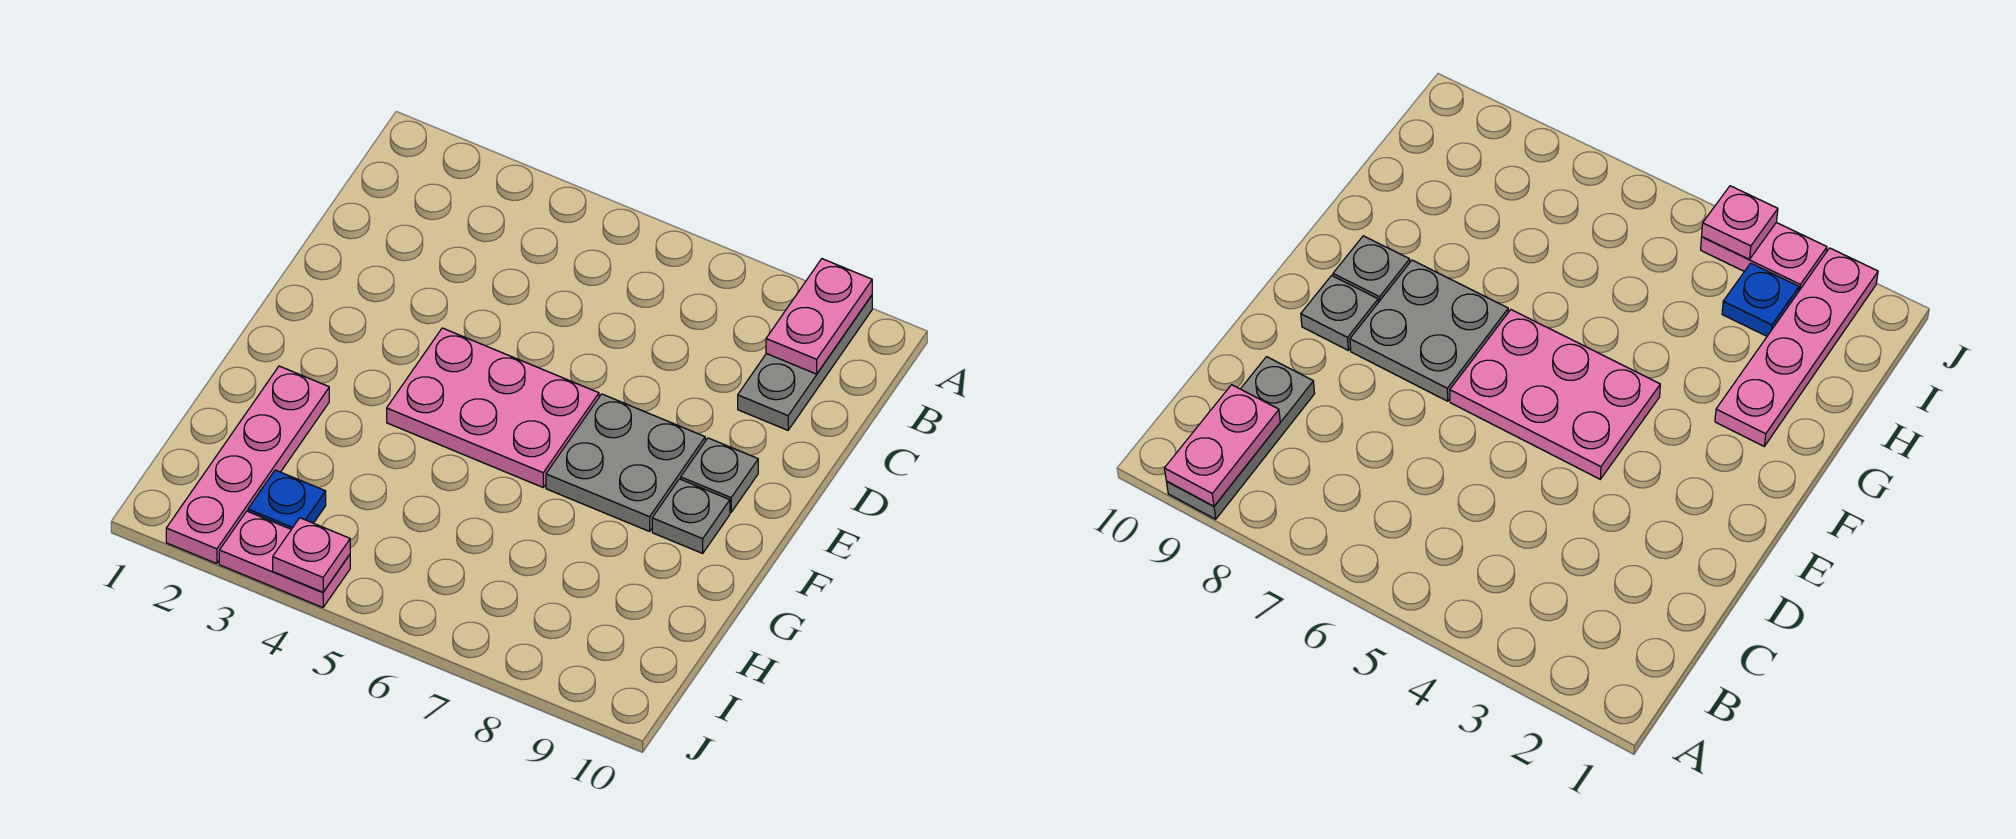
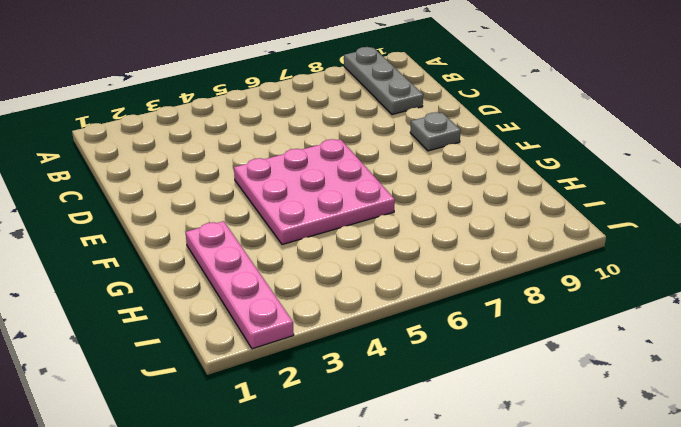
pink plate E4:G6 level 1 -> pink plate E4:F6 level 1
none -> grey plate E7:F8 level 1
none -> grey plate F9 level 1

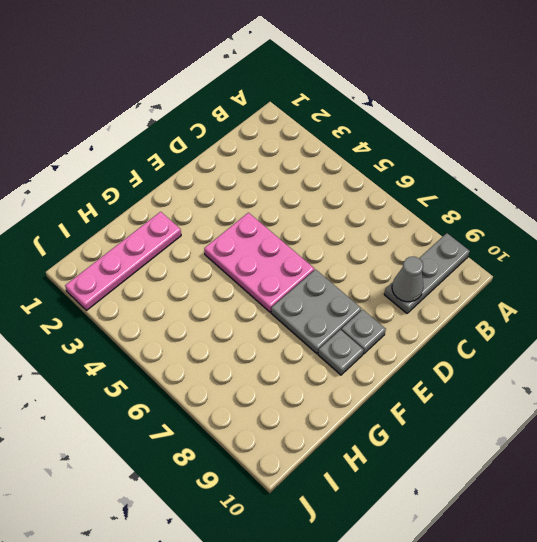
grey cone C9 level 2 -> none
none -> blue plate I3 level 1
none -> pink plate J3:J4 level 1

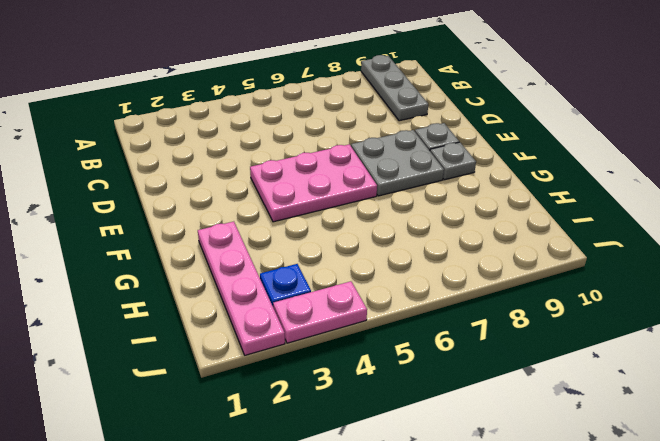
none -> pink plate A9:B9 level 2
none -> pink plate J4 level 2

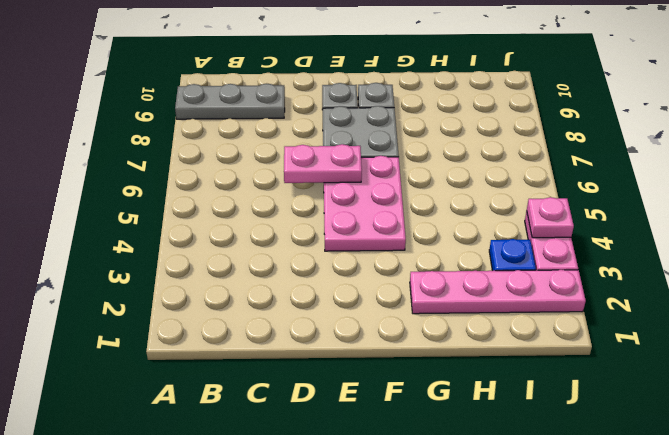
pink plate D6:E6 level 2 -> pink plate A9:B9 level 2

